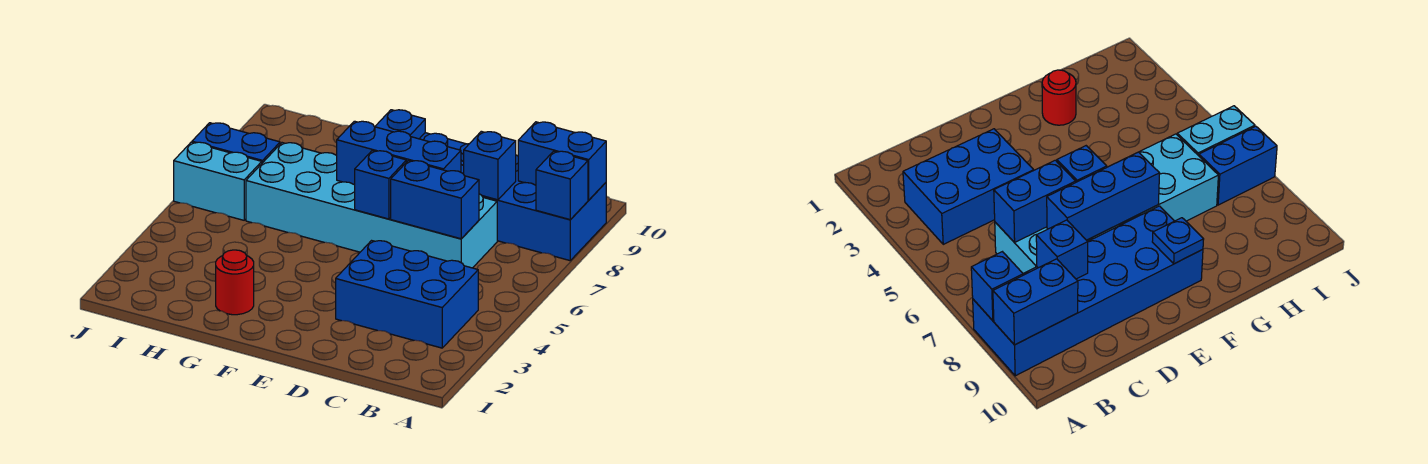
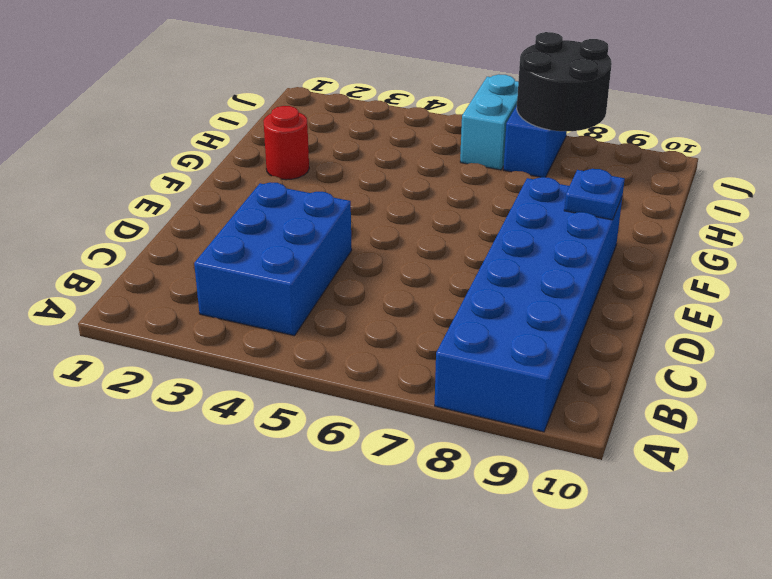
black round brick I7:J8 level 2 -> none
none -> cyan brick C6:H7 level 1
none -> blue brick A8 level 2
none -> blue brick A9:B9 level 2

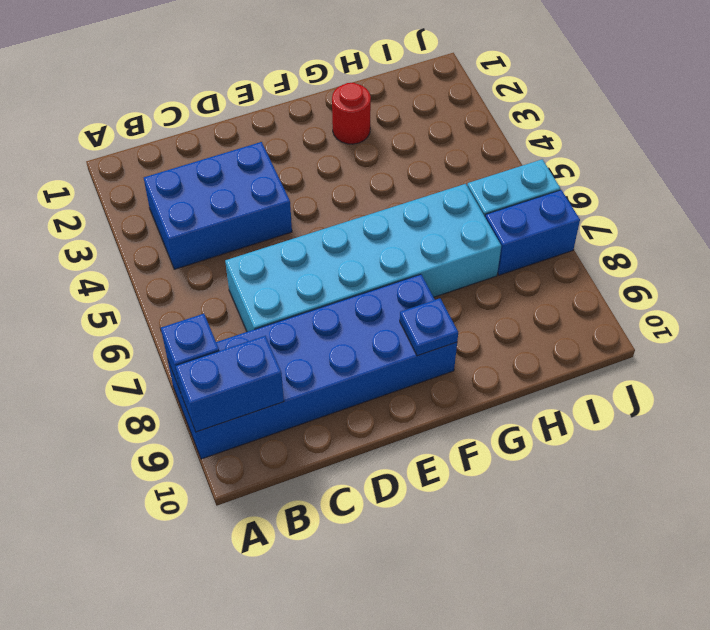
none -> blue brick C6:D6 level 2
none -> blue brick C8 level 2
none -> blue brick D7:F7 level 2

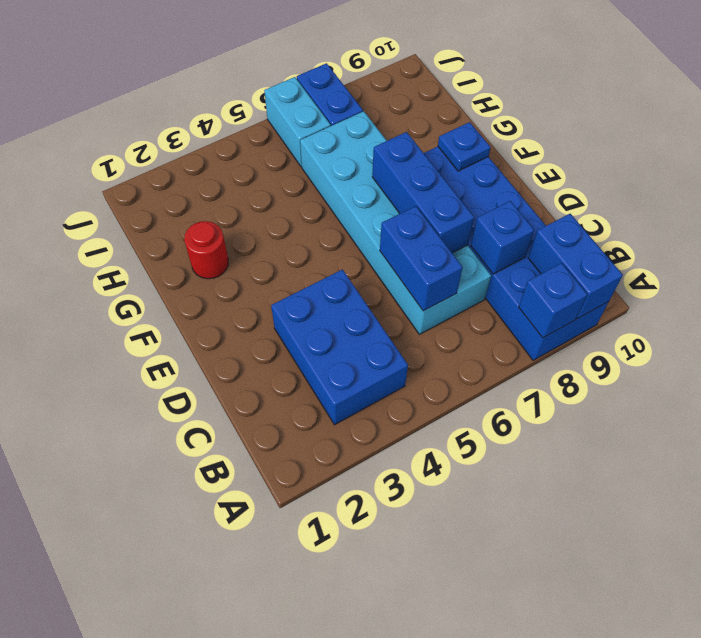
none -> blue brick E6 level 2

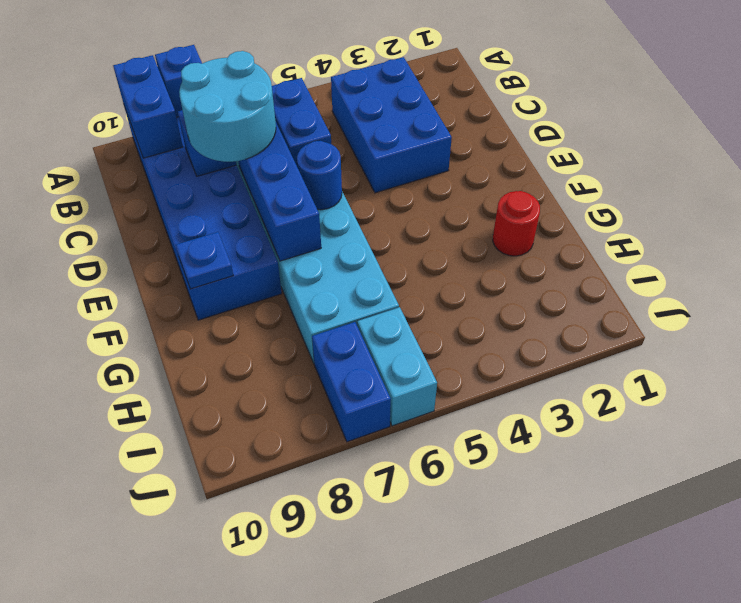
cyan round brick C7:D8 level 3 -> none
blue round brick E6 level 2 -> blue brick E6 level 2

